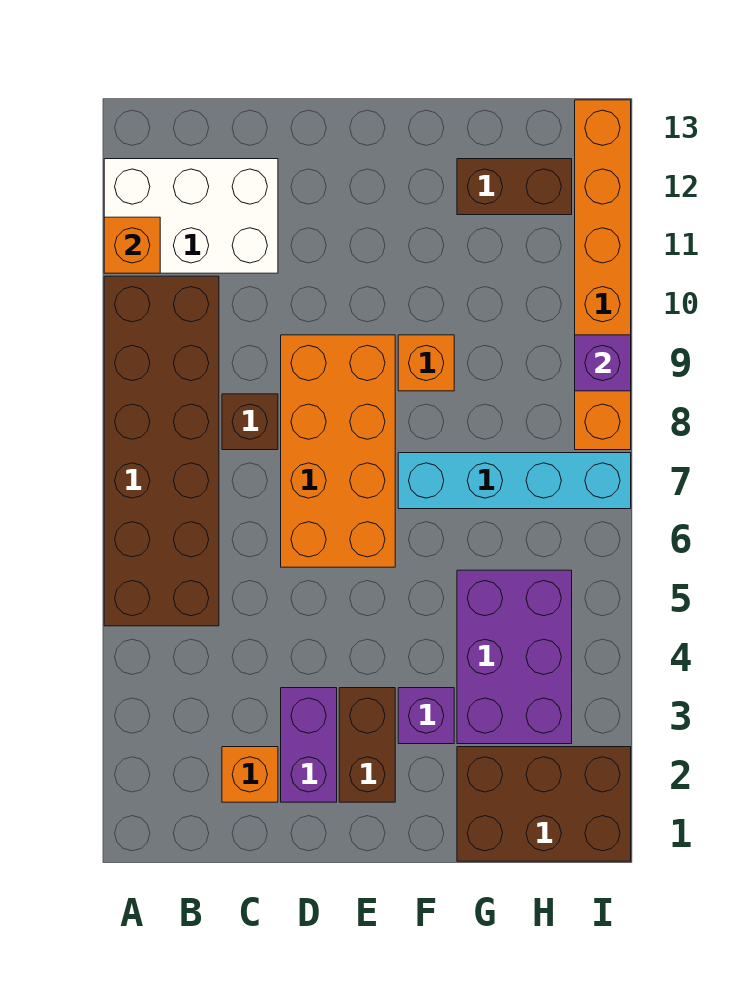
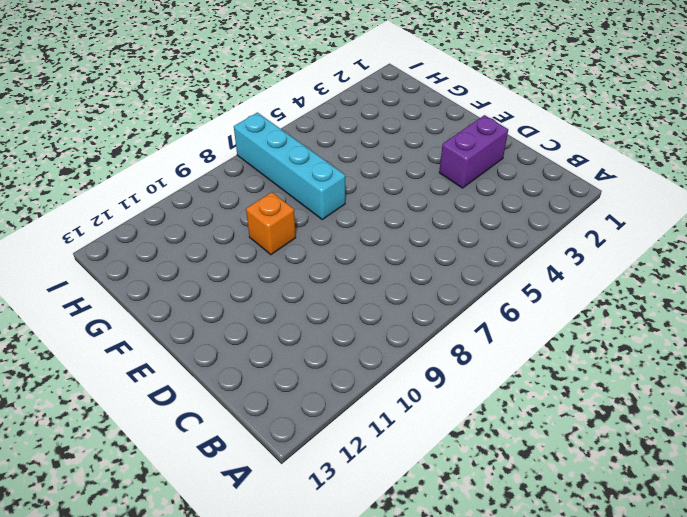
none -> brown brick A5:B10 level 1
none -> white brick A11:C12 level 1
none -> orange brick C2 level 1

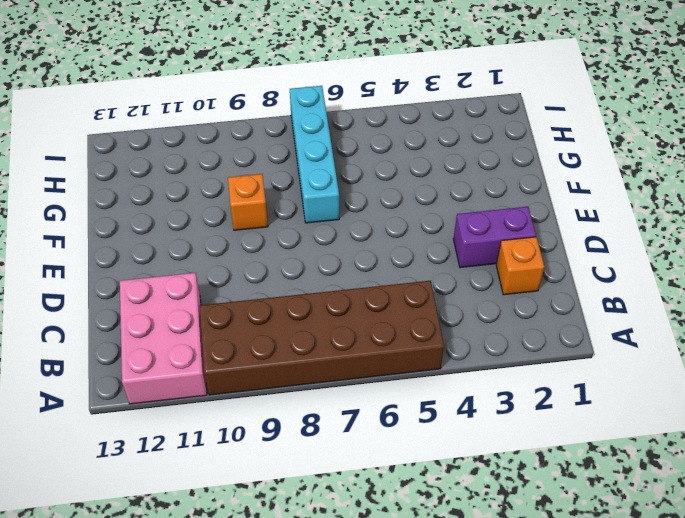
pink brick A11:C12 level 1 -> white brick A11:C12 level 1
none -> brown brick C8 level 1
none -> orange brick D6:E9 level 1
none -> brown brick E2:E3 level 1

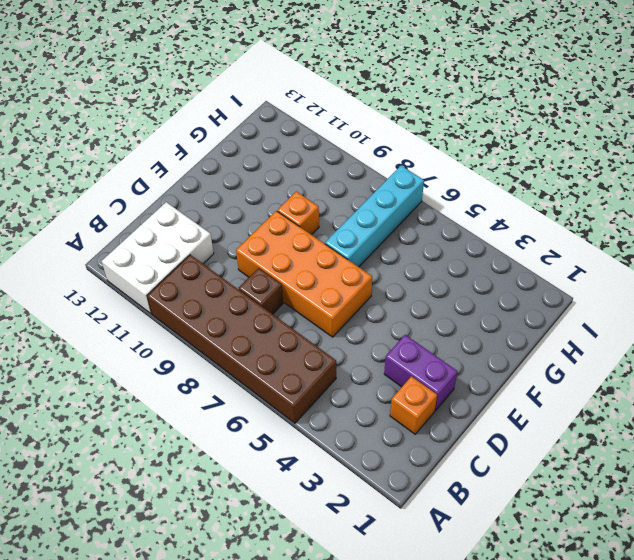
none -> brown brick E2:E3 level 1
none -> purple brick F3 level 1
none -> brown brick G1:I2 level 1

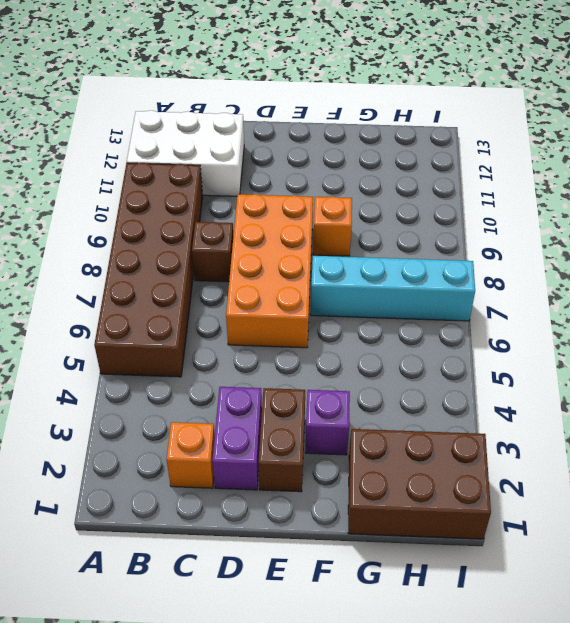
none -> purple brick G3:H5 level 1
none -> brown brick G12:H12 level 1
none -> orange brick I8:I13 level 1

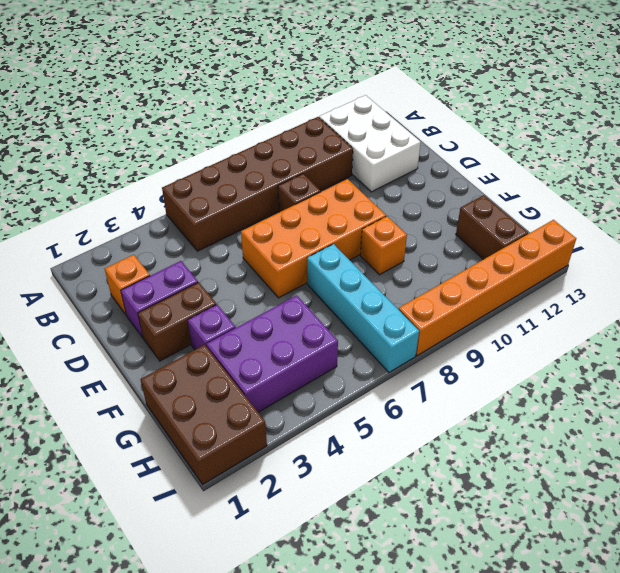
none -> orange brick A11 level 2
none -> purple brick I9 level 2

